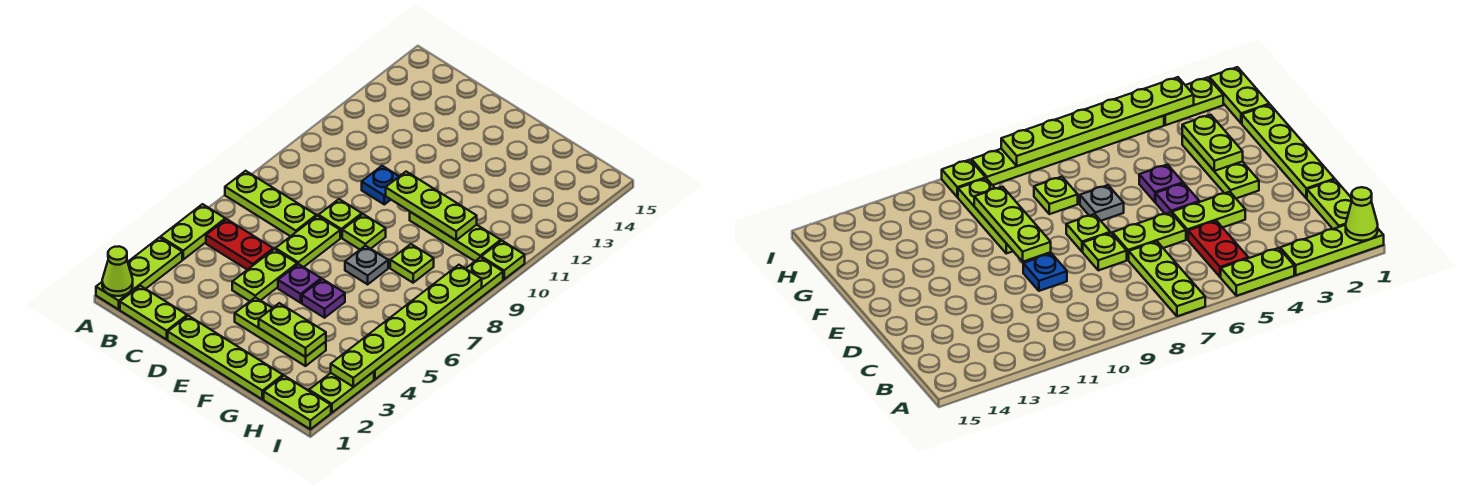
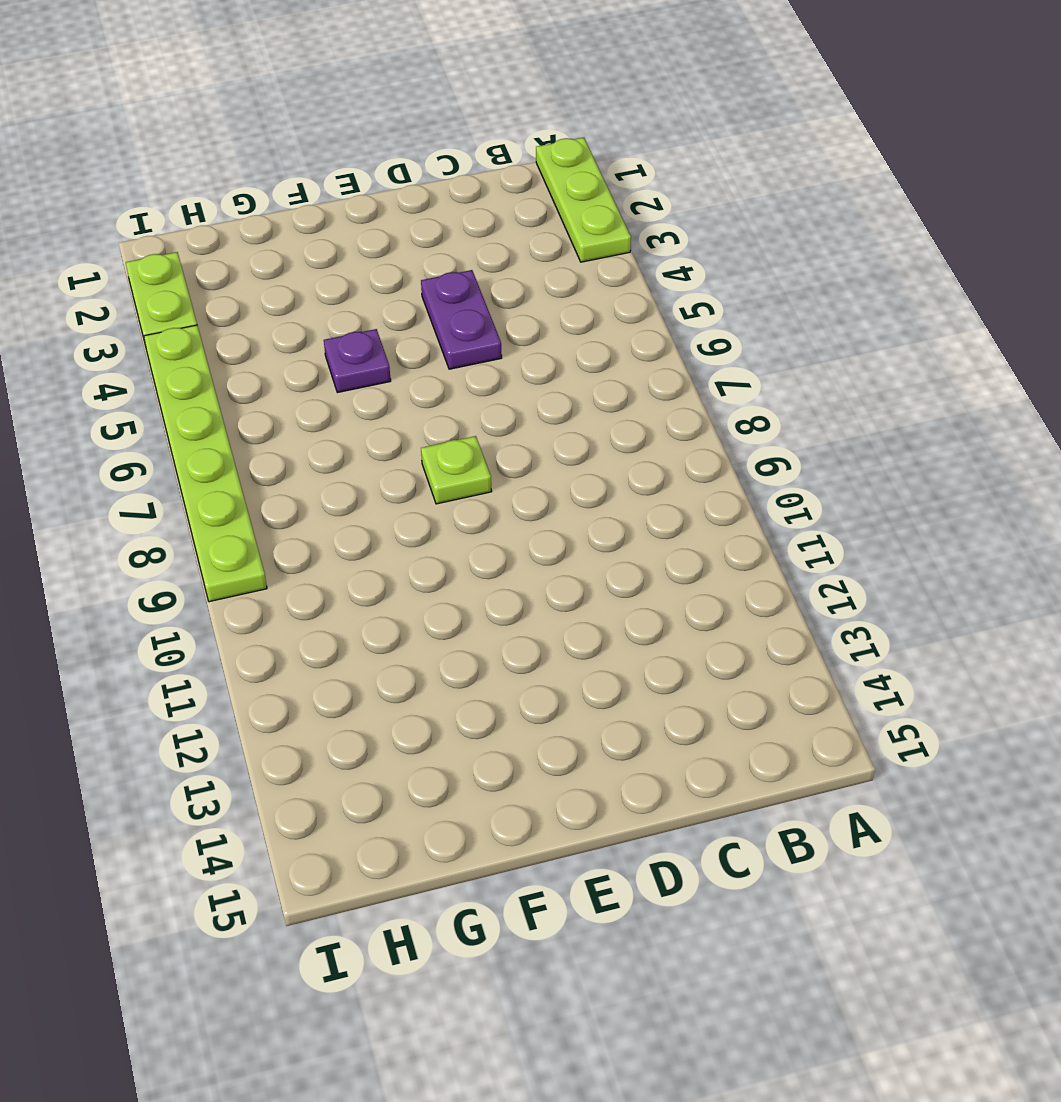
purple plate D4:D5 level 1 -> lime plate D4:D5 level 1
none -> lime plate A4:A5 level 1
none -> lime plate A7:C7 level 1
none -> lime plate B1:C1 level 1

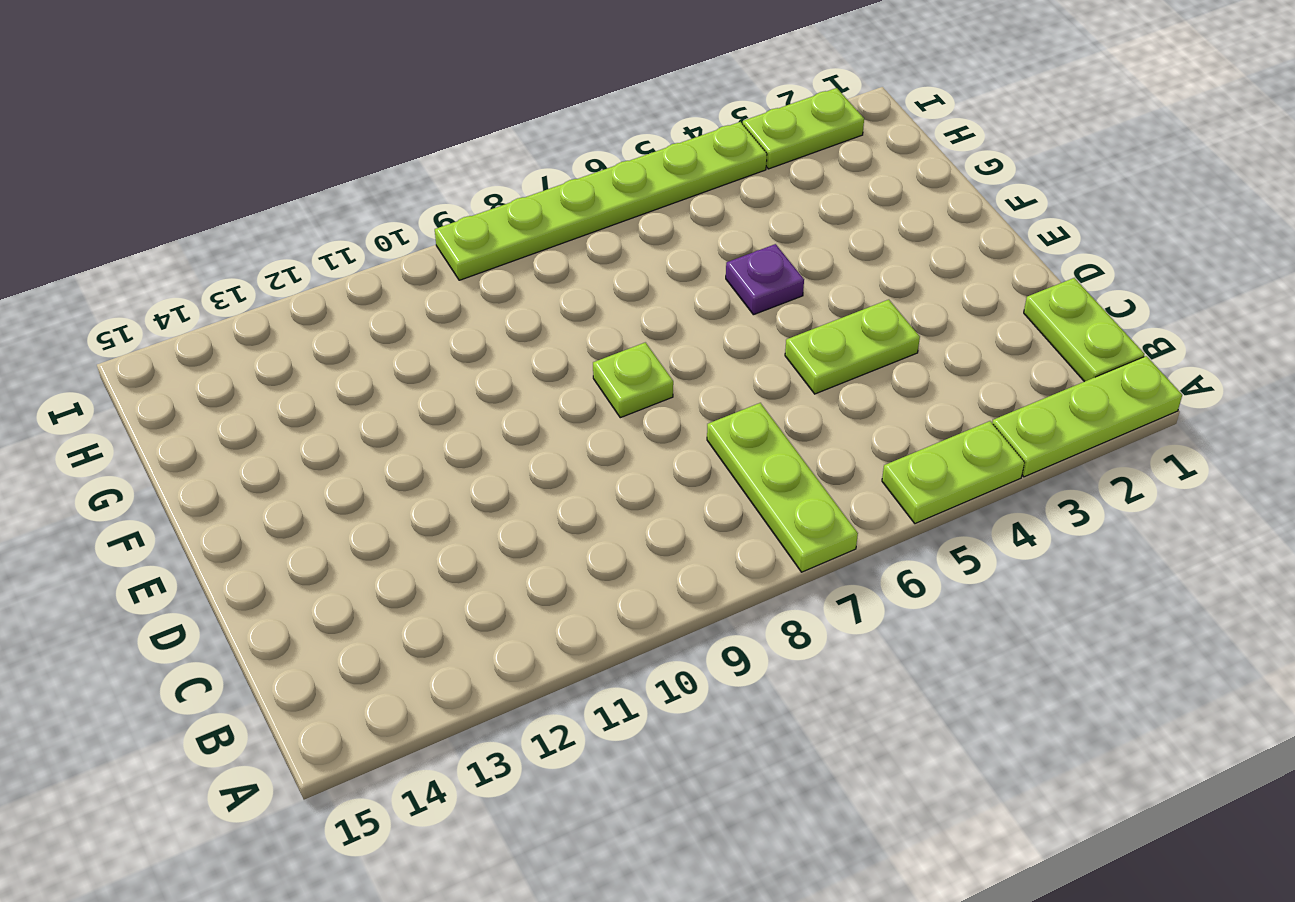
none -> red plate B5:C5 level 1
none -> lime plate D1:G1 level 1
none -> lime plate D6:D7 level 1

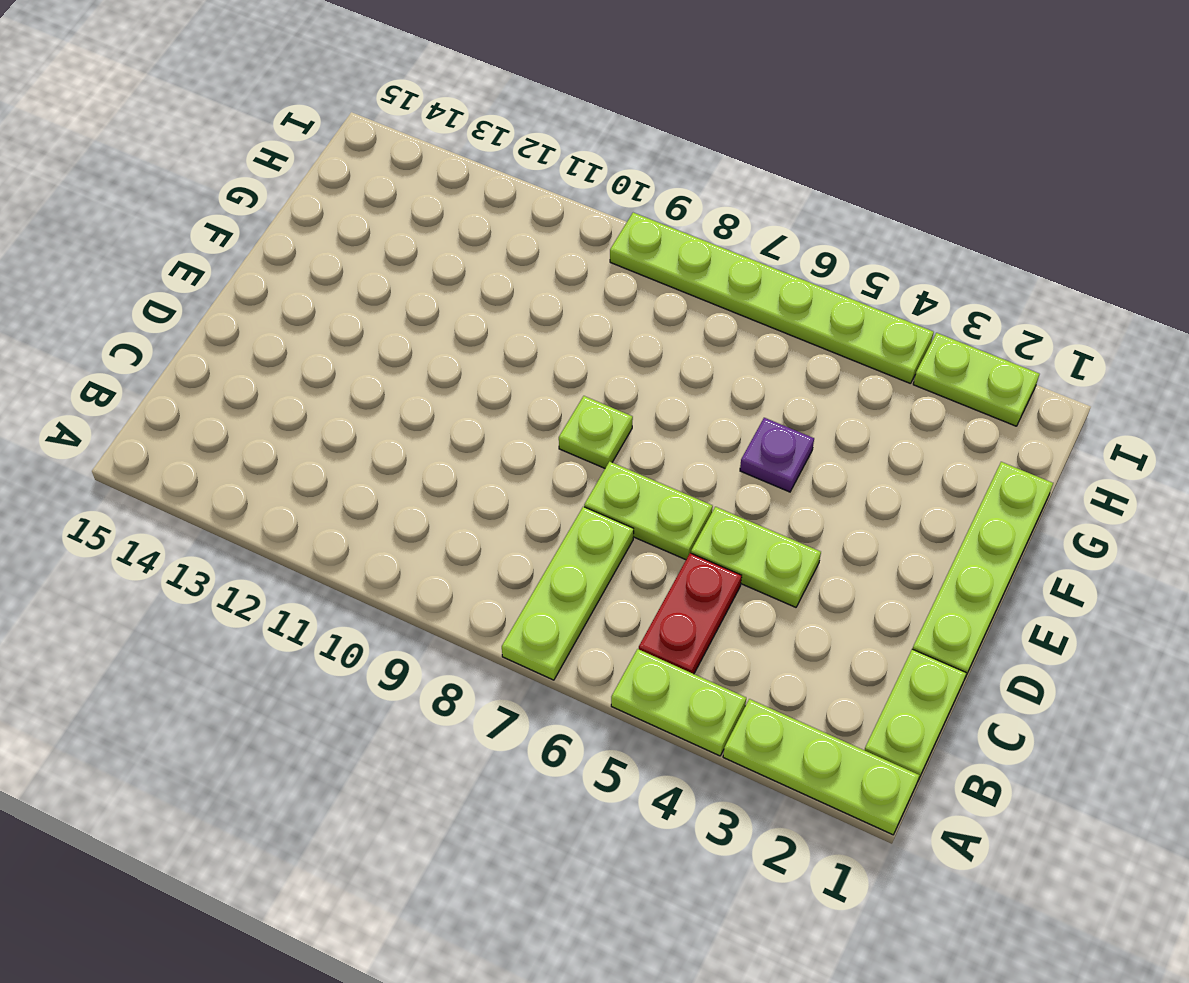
none -> lime plate D8 level 1
none -> blue plate D10 level 1
none -> lime plate E3:G3 level 1

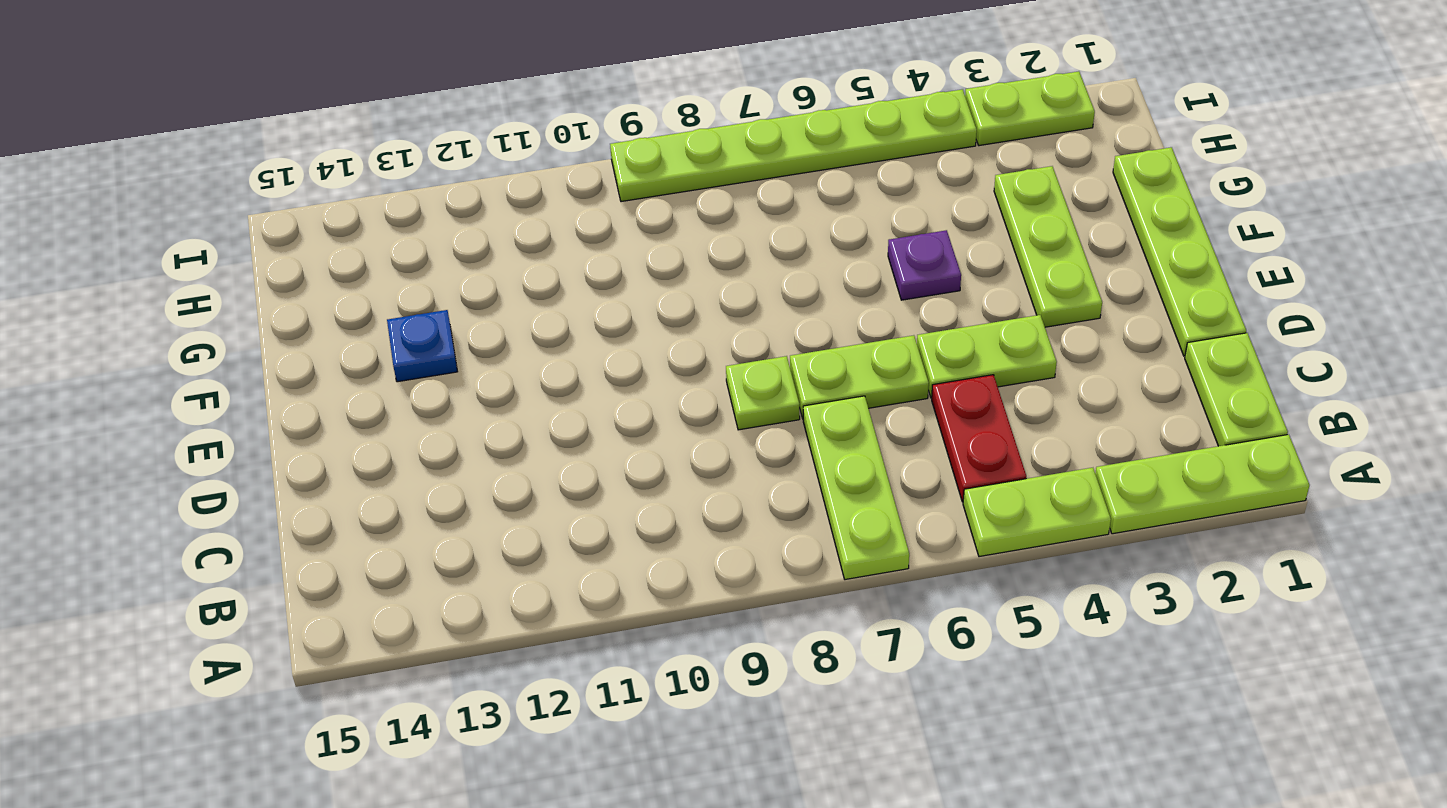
blue plate F13 level 1 -> blue plate D10 level 1
none -> purple plate E5 level 1
none -> lime plate E8 level 1
none -> grey plate F7 level 1

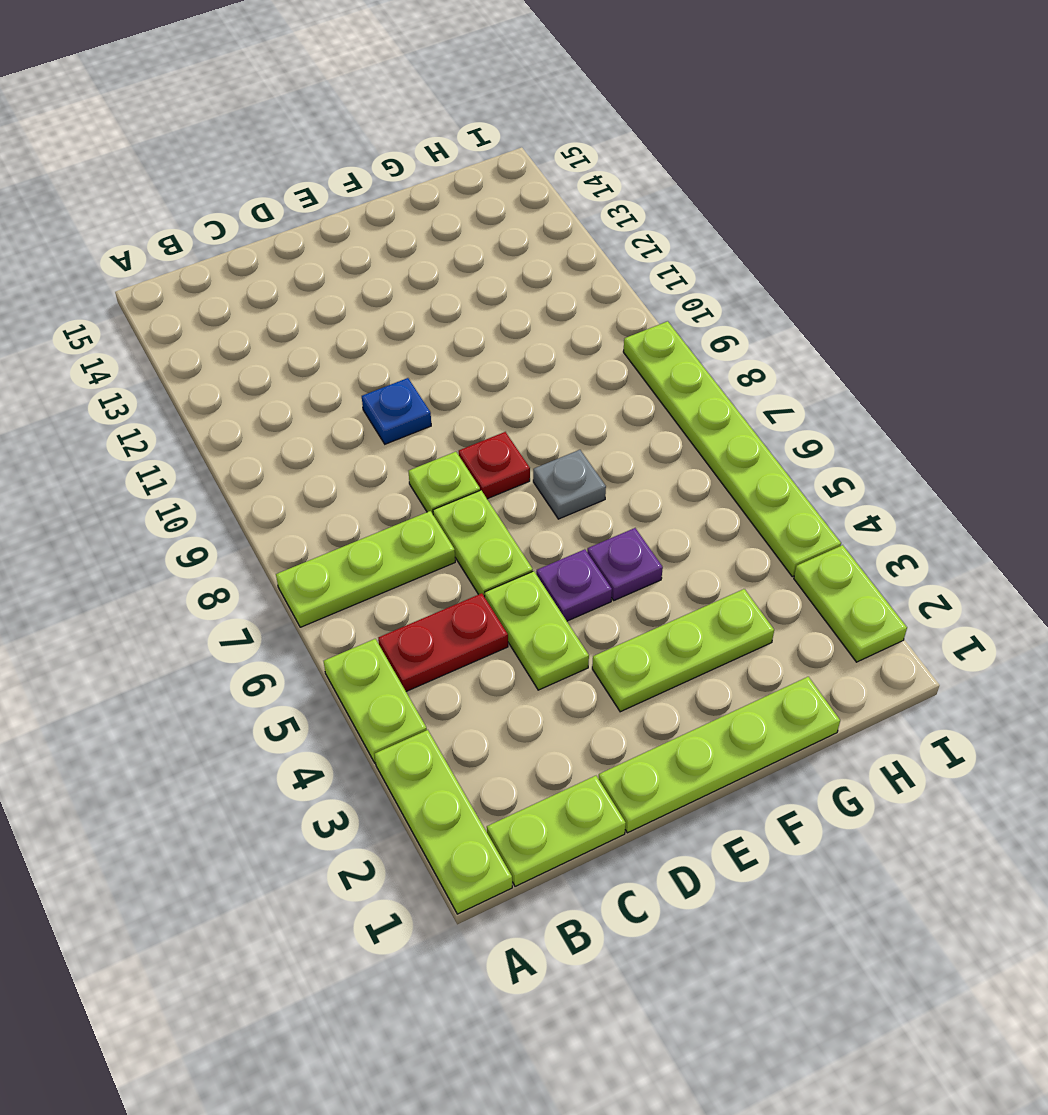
red plate E8 level 1 -> lime plate E8 level 1
none -> lime plate F10:H10 level 1
none -> lime plate G8 level 1
none -> lime plate H1:I1 level 1

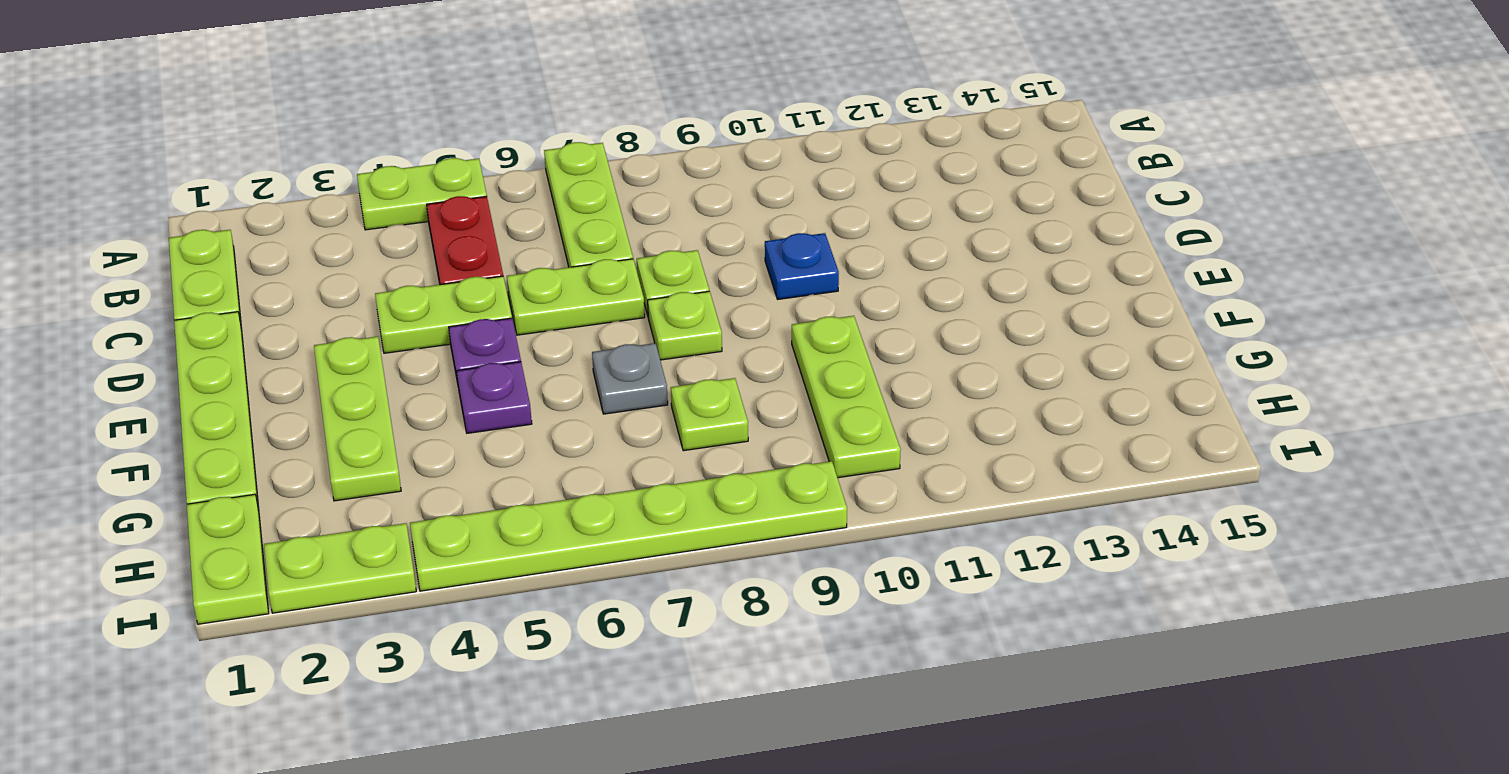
none -> lime plate A1:A3 level 1
none -> lime plate I10 level 1
none -> lime cone A1 level 2

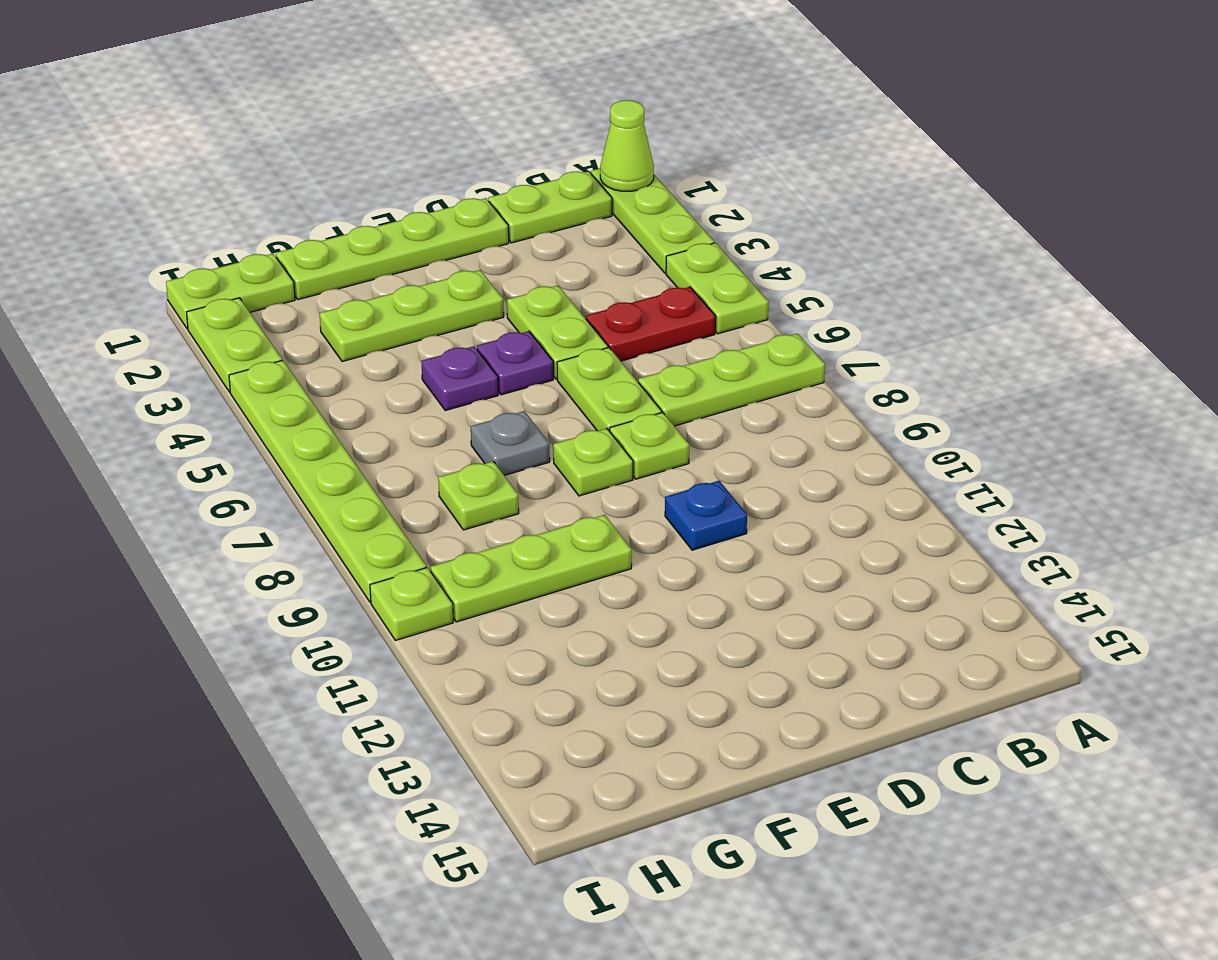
none -> lime plate E10:G10 level 2
none -> lime plate F3:G3 level 2
none -> lime plate I3:I8 level 2

